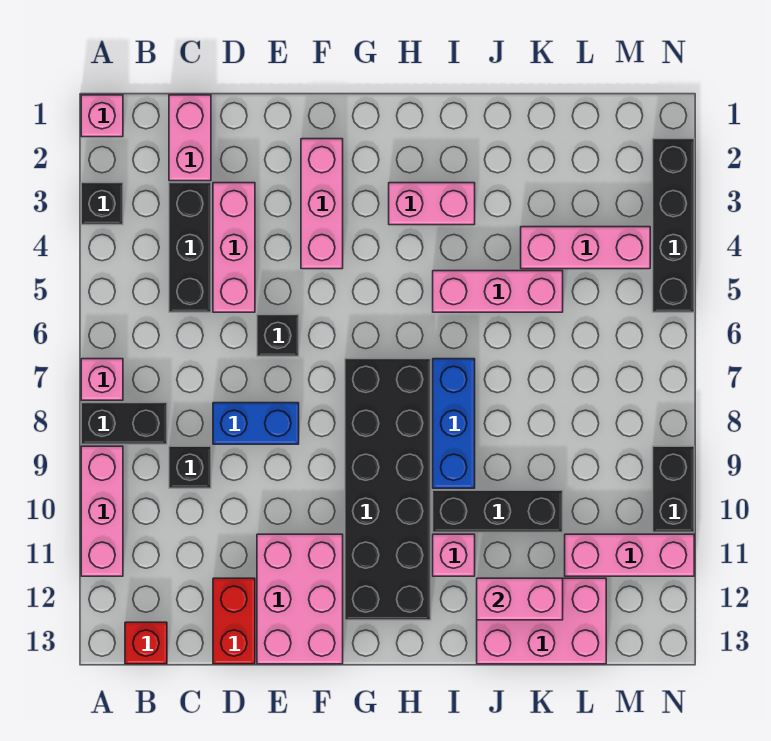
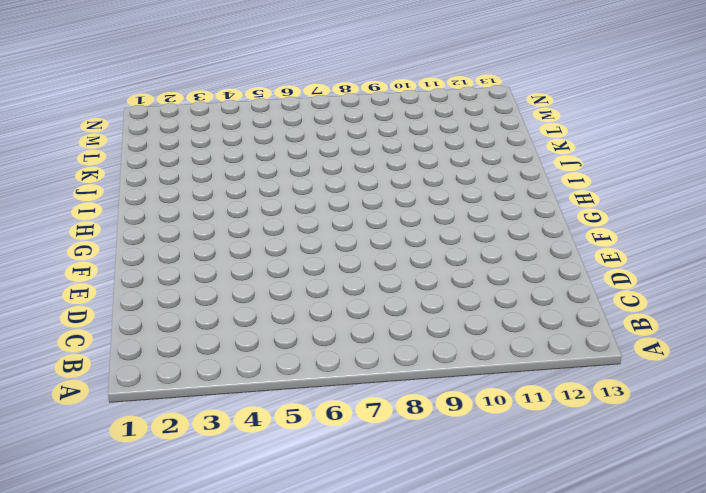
none -> pink brick A1 level 1
none -> black brick A3 level 1
none -> pink brick A7 level 1

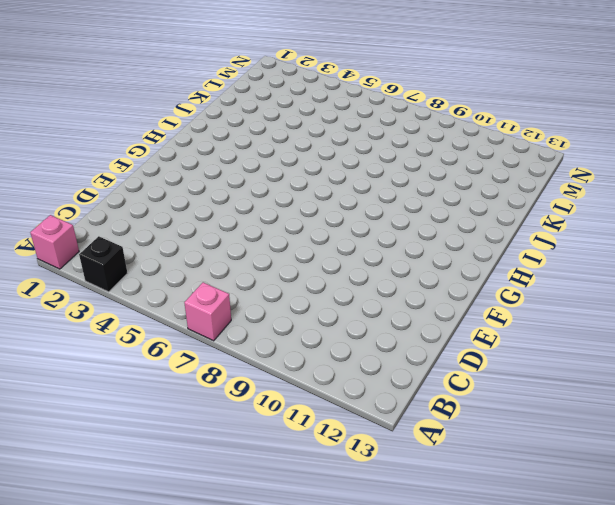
none -> black brick A8:B8 level 1
none -> pink brick A9:A11 level 1
none -> red brick B13 level 1

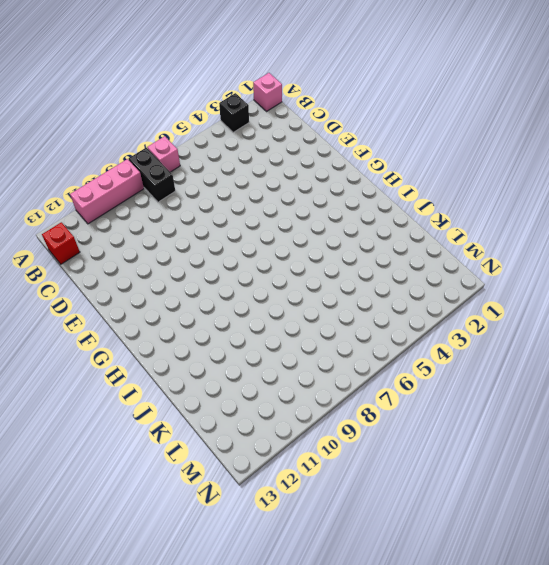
none -> pink brick C1:C2 level 1
none -> black brick C3:C5 level 1
none -> black brick C9 level 1

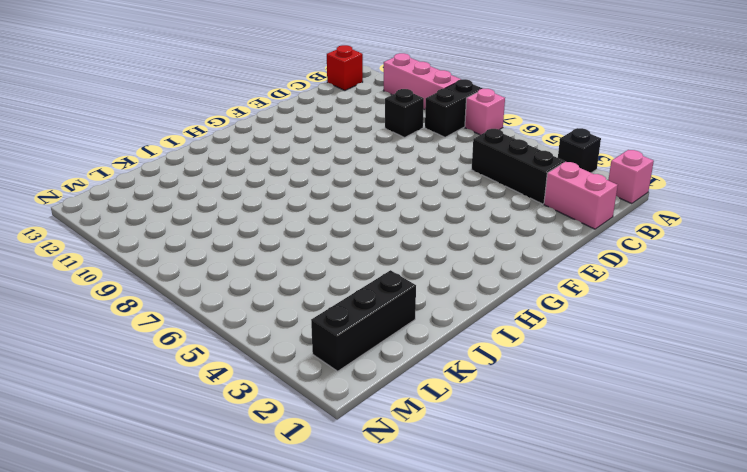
black brick K2:M2 level 1 -> black brick I10:K10 level 1
none -> pink brick D3:D5 level 1
none -> blue brick D8:E8 level 1
none -> red brick D12:D13 level 1

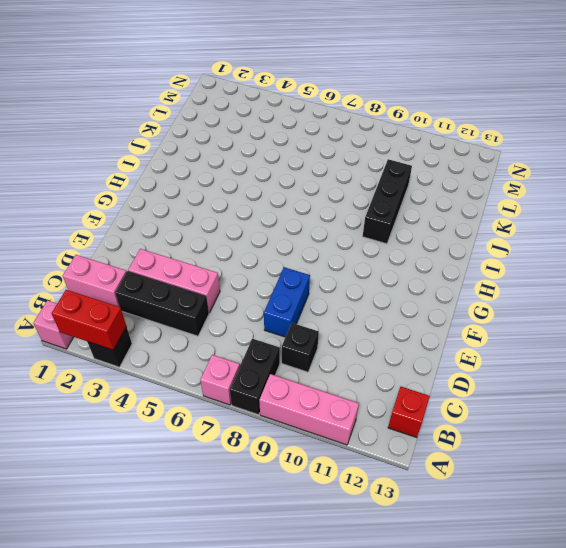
red brick A2:A3 level 2 -> red brick D12:D13 level 1
none -> black brick E6 level 1
none -> pink brick E11:F13 level 1
none -> pink brick F2:F4 level 1

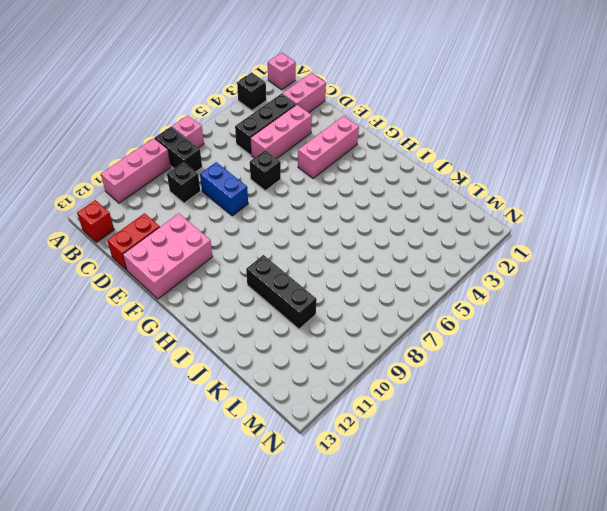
none -> black brick G7:H12 level 1
none -> pink brick H3:I3 level 1
none -> pink brick I5:K5 level 1

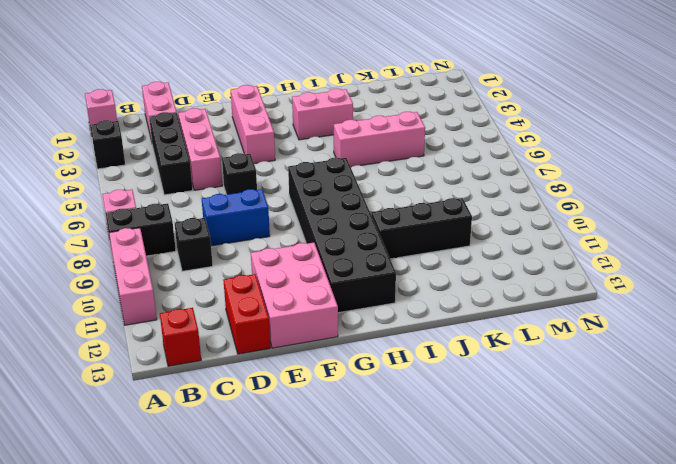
none -> blue brick I7:I9 level 1
none -> pink brick I11 level 1
none -> pink brick J12:L13 level 1

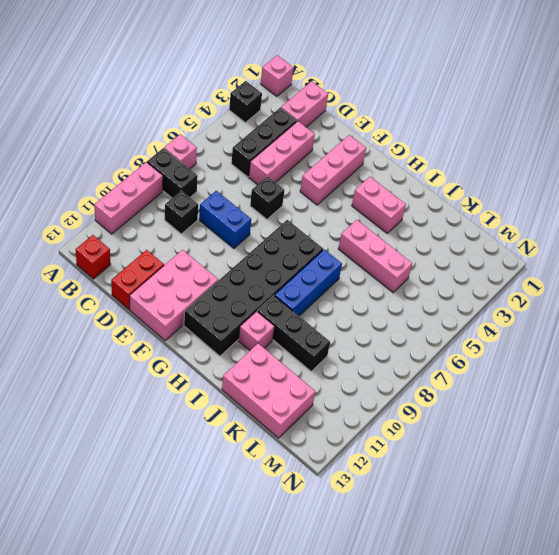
none -> pink brick K4:M4 level 1
none -> pink brick L11:N11 level 1
none -> black brick N2:N5 level 1

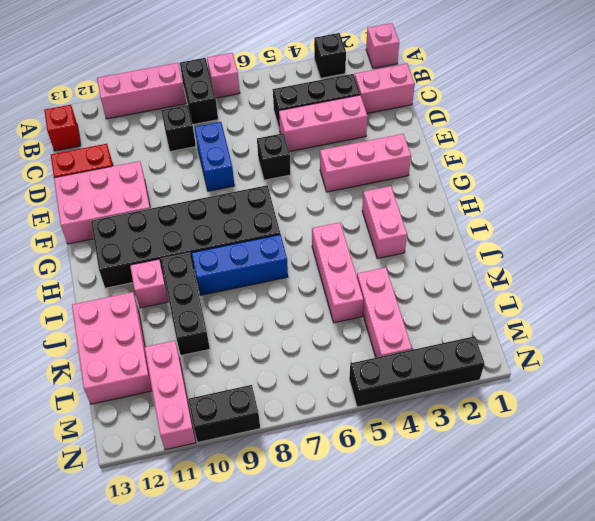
none -> pink brick J12:K12 level 2

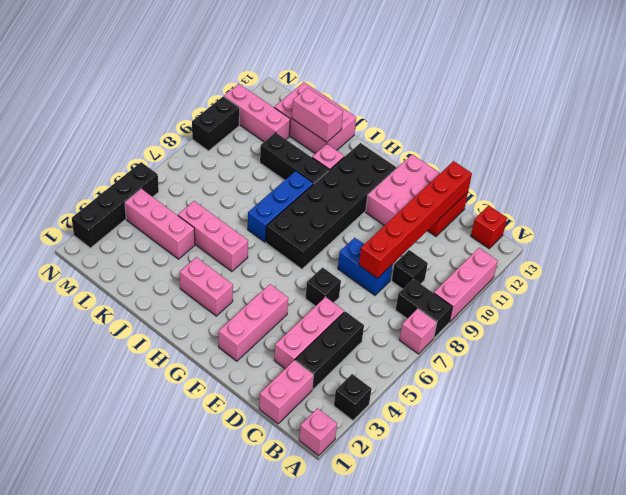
red brick D8:D13 level 2 -> none

